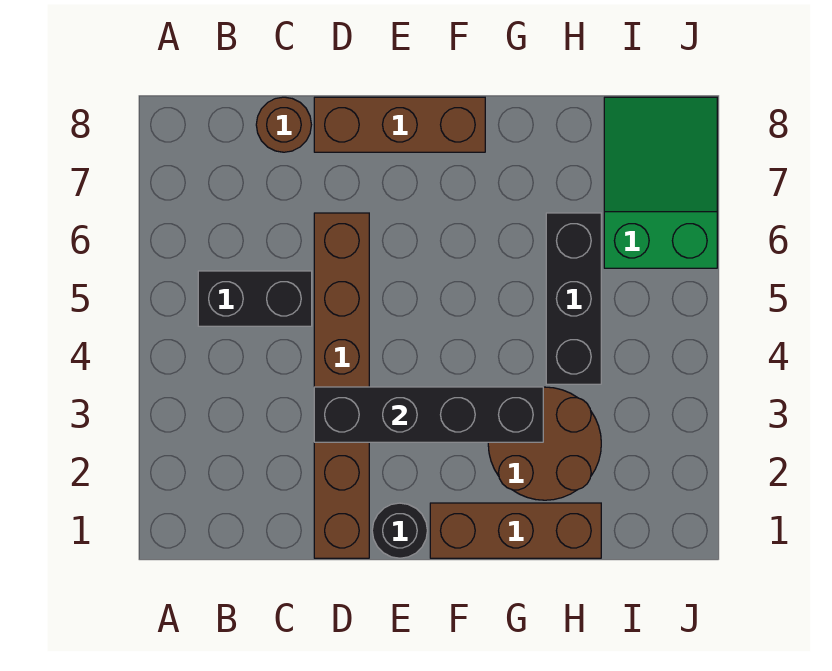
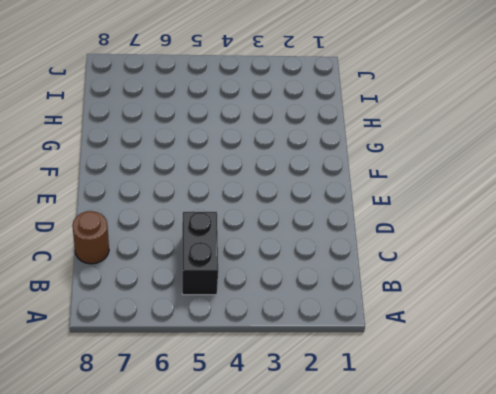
none -> brown brick D1:D6 level 1
none -> brown brick D8:F8 level 1

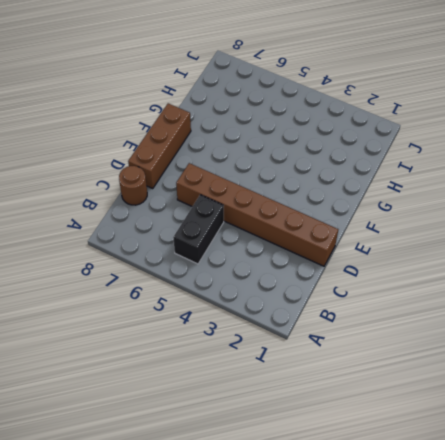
none -> black round brick E1 level 1
none -> brown brick F1:H1 level 1

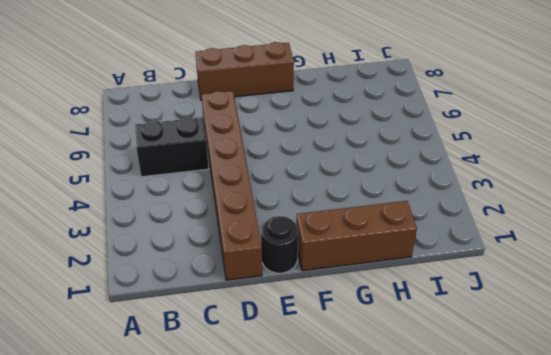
none -> brown round brick C8 level 1
none -> brown round brick G2:H3 level 1

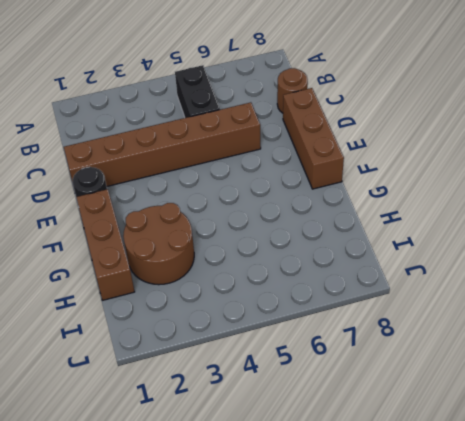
none -> black brick H4:H6 level 1
none -> green slope I6:J8 level 1 top 6

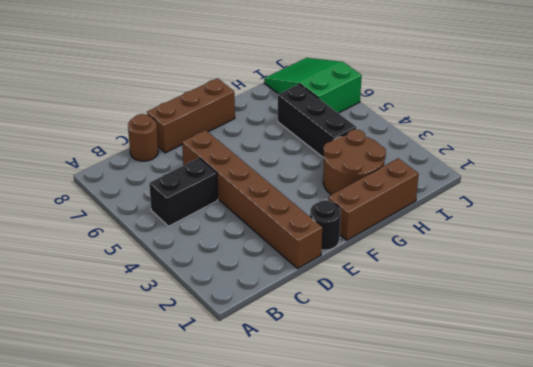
none -> black brick D3:G3 level 2

